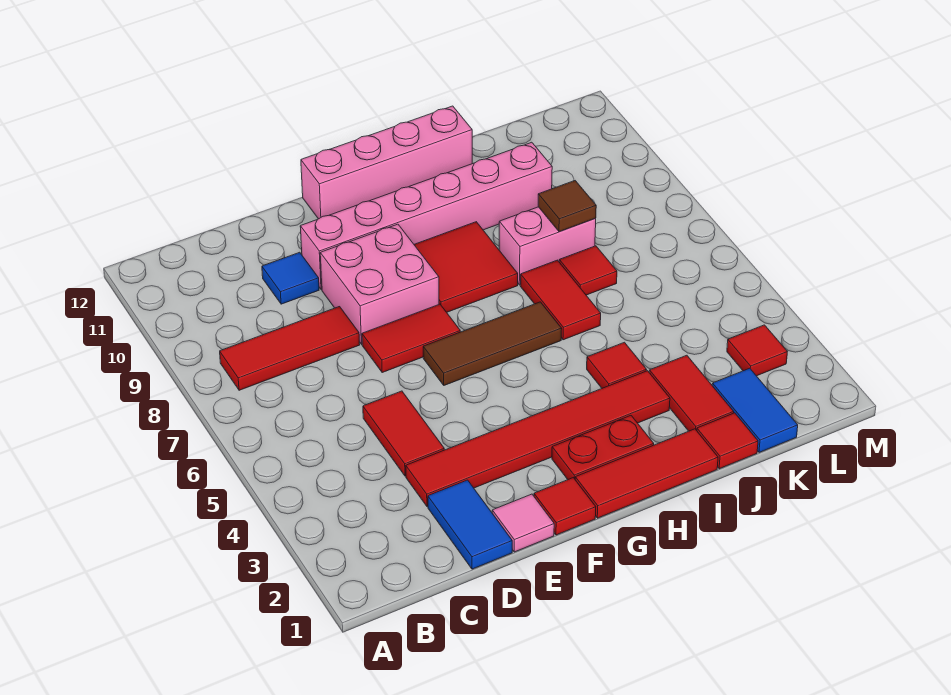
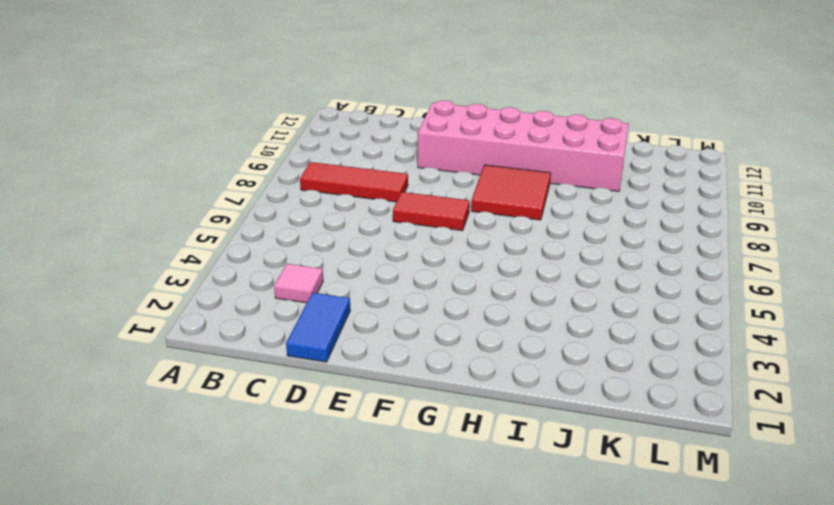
pink tile C3 level 1 -> pink tile E1 level 1
pink brick E10:J11 level 1 -> pink brick E10:J10 level 1
none -> red tile D3:I3 level 1
none -> red tile D4:D5 level 1
none -> blue tile D10 level 1

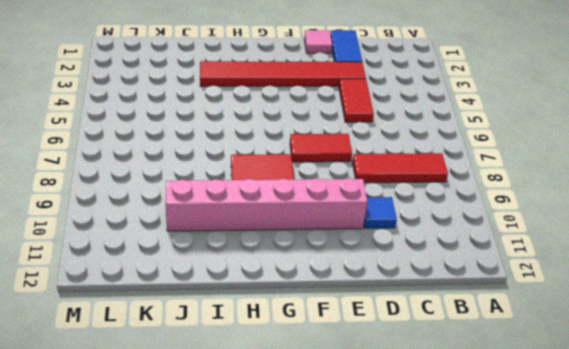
none -> pink brick E8:F9 level 1
none -> red tile F1 level 1
none -> brown tile F6:H6 level 1

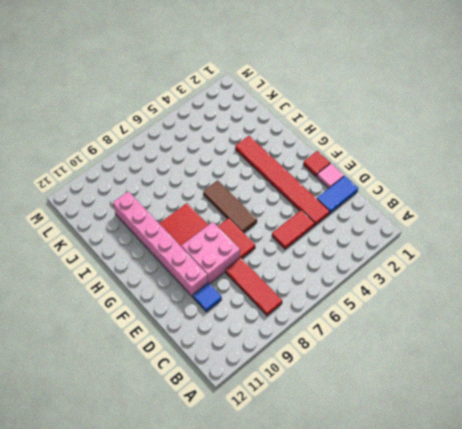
none -> pink brick F12:I12 level 1
none -> red tile G1:I1 level 1
none -> red plate G2:H2 level 1

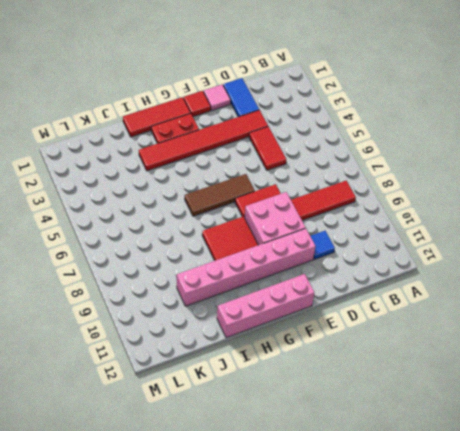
none -> red tile I4 level 1
none -> red tile I6:I7 level 1
none -> pink brick I8:J8 level 1

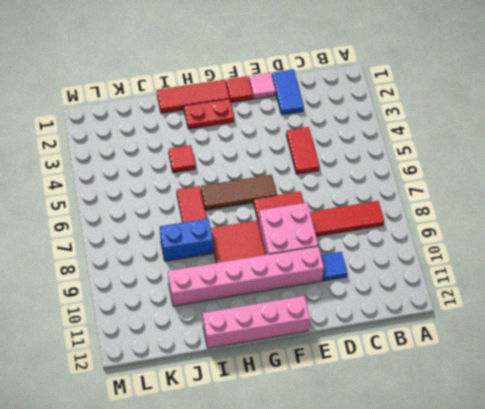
blue brick I8:J8 level 1 -> pink brick I8:J8 level 1
none -> red tile D3:I3 level 1
none -> red tile J1 level 1
none -> red tile J2:J3 level 1

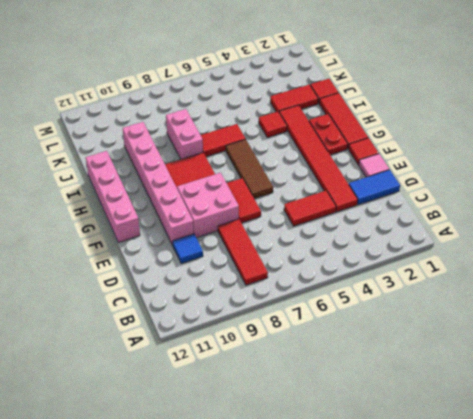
none -> red tile J7 level 1
none -> blue tile K1:K2 level 1
none -> red tile L3 level 1

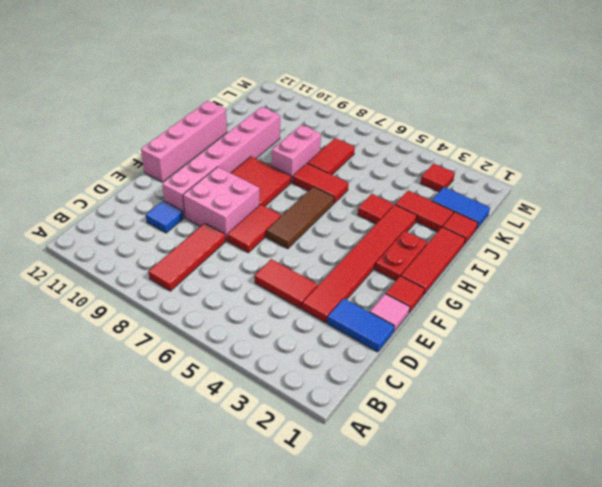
red tile J7:K7 level 1 -> red tile J7 level 1
none -> brown tile J8 level 2

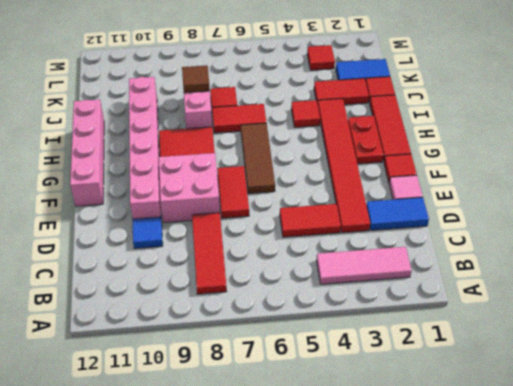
pink tile B2:B4 level 1 -> none

